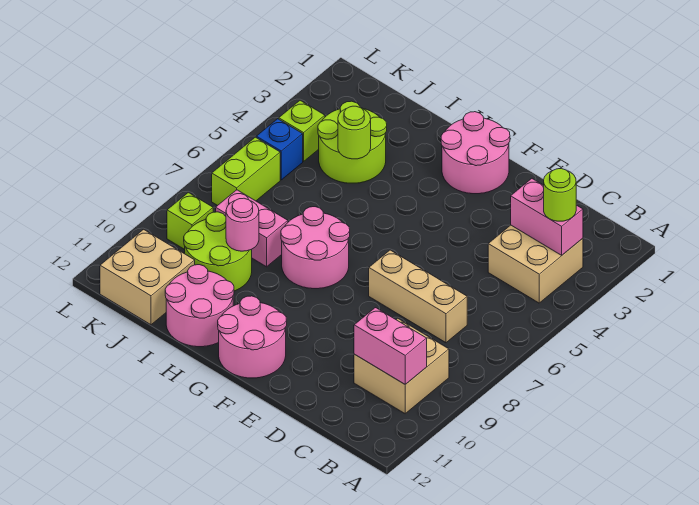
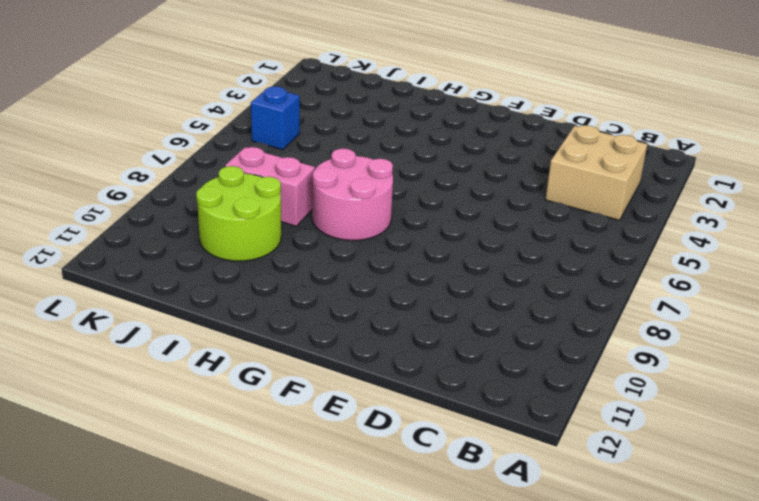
none -> tan brick B9:C10 level 1
none -> tan brick C7:E7 level 1
none -> pink round brick F1:G2 level 1

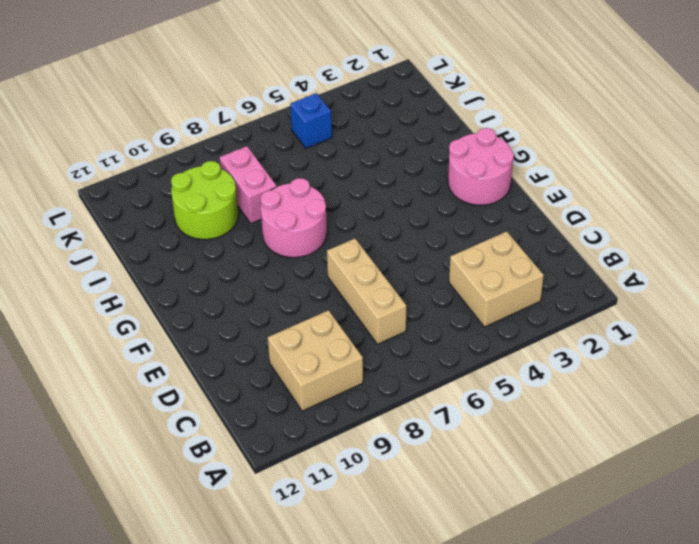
none -> pink round brick F11:G12 level 1
none -> pink round brick H11:I12 level 1
none -> lime round brick I3:J4 level 1

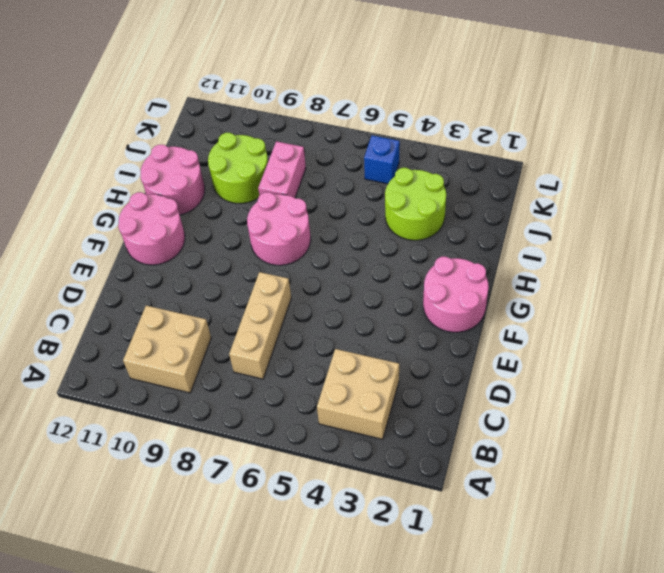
none -> tan brick J11:K12 level 1
none -> lime brick K4 level 1
none -> lime brick K6:K7 level 1

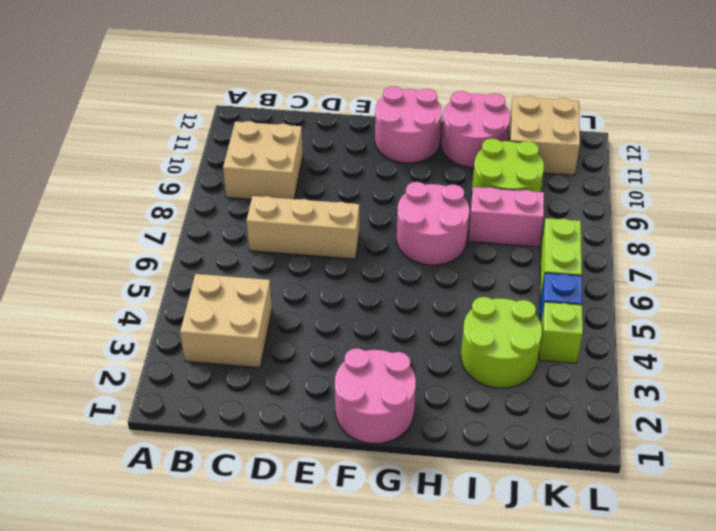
none -> lime brick K9 level 1
none -> pink brick B3:C3 level 2
none -> pink brick B10:C10 level 2

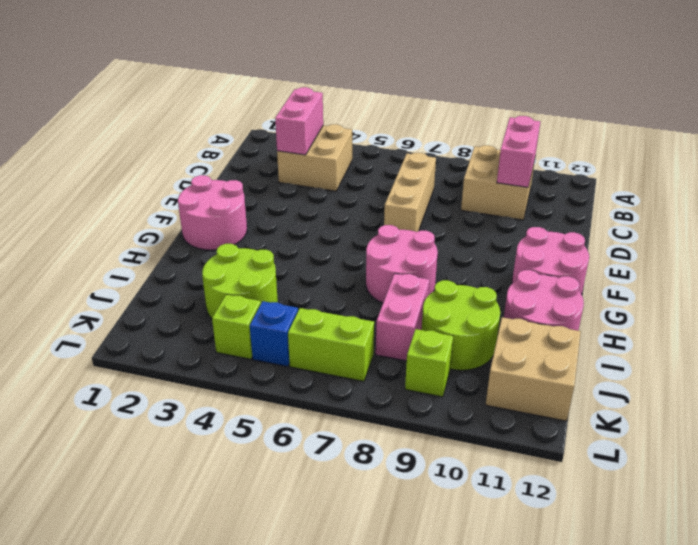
none -> lime round brick I4 level 2
none -> pink round brick I9 level 2
none -> lime round brick B3 level 3

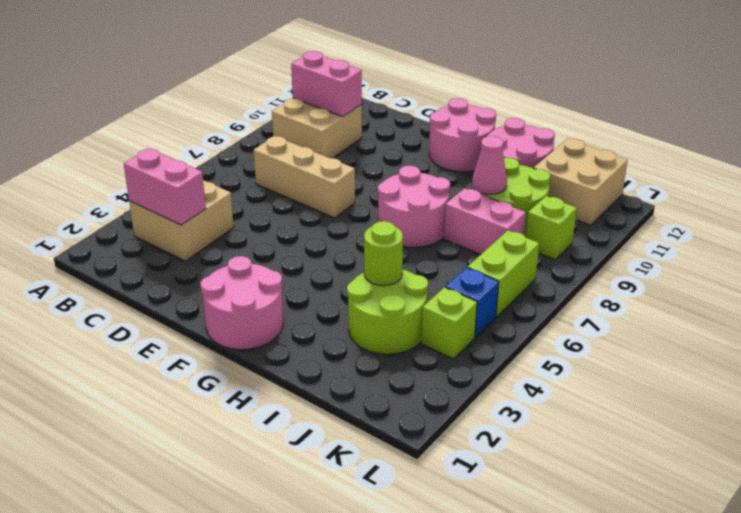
pink cone I9 level 2 -> pink round brick I9 level 2
none -> lime round brick B3 level 3

